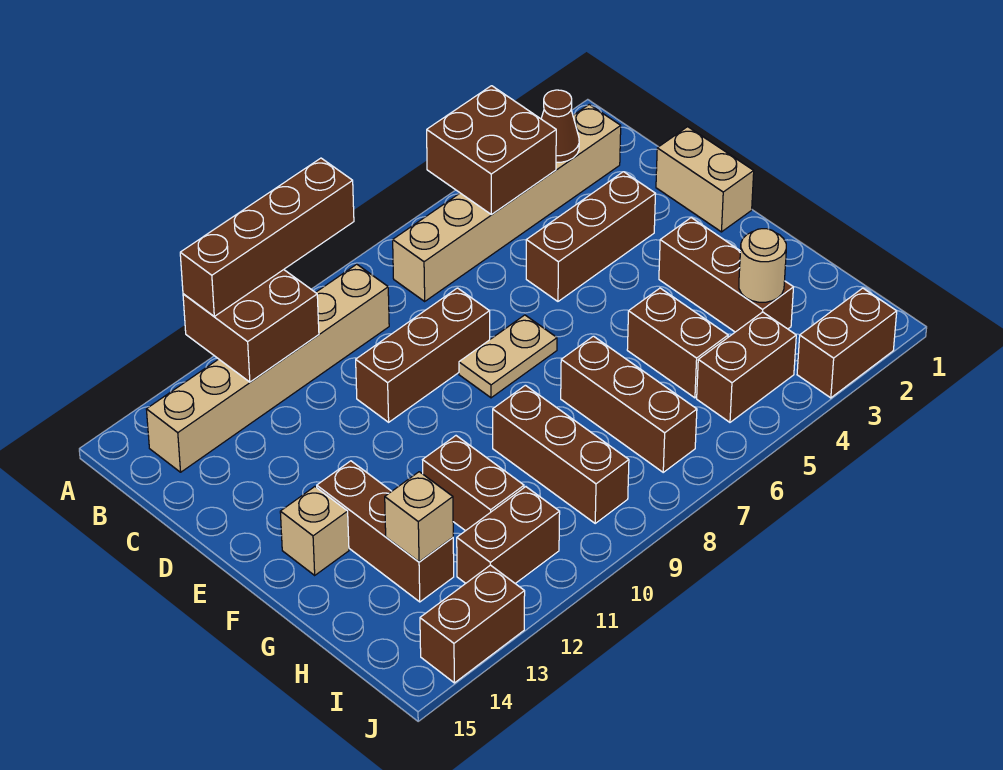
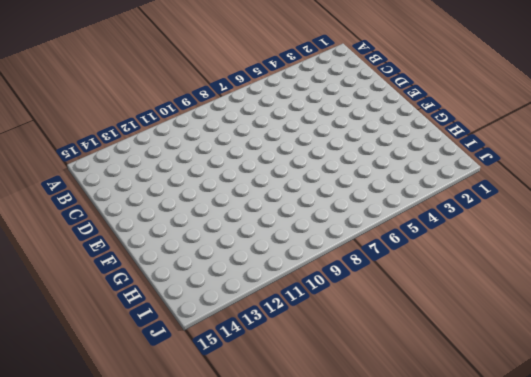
none -> tan brick B2:B7 level 1
none -> tan brick B9:B14 level 1
none -> tan brick D1:E1 level 1

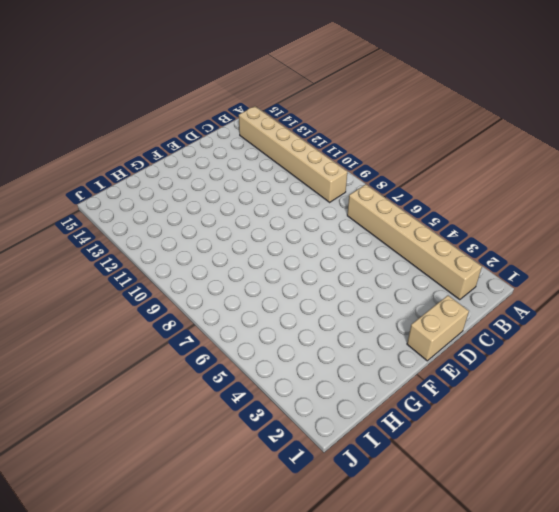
none -> brown brick D3:D5 level 1
none -> brown brick D8:D10 level 1
none -> tan plate E7:E8 level 1

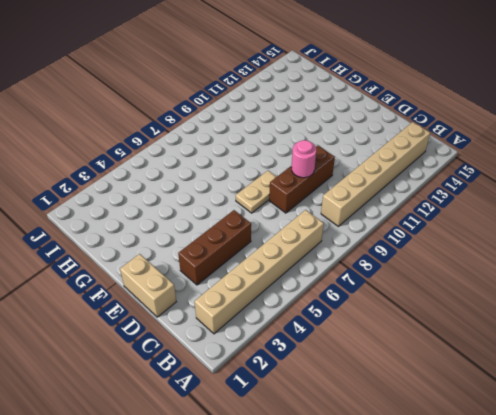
pink round brick D9 level 2 -> none
none -> brown brick F3:H3 level 1
none -> brown brick F13:H13 level 1
none -> tan brick F14 level 1

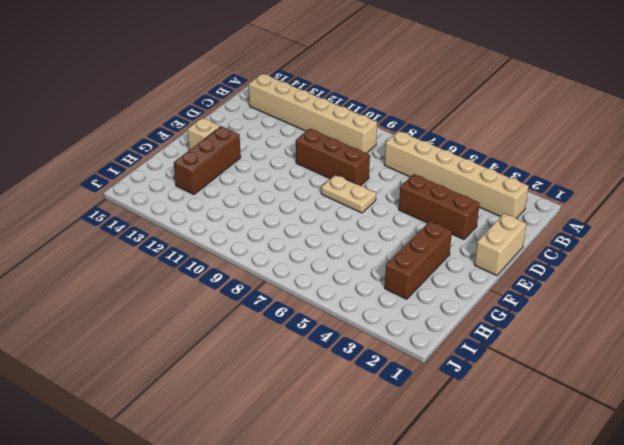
none -> brown brick G5:H5 level 1
none -> brown brick G7:I7 level 1
none -> brown brick G9:I9 level 1

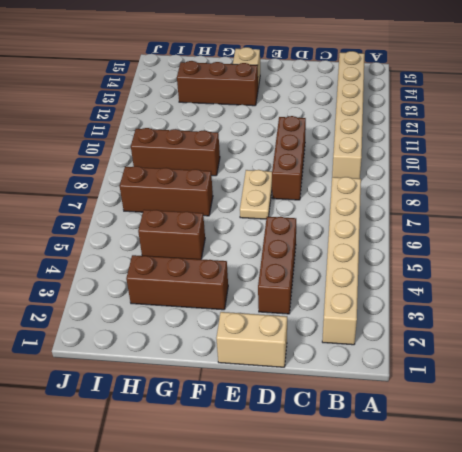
none -> brown brick G11:H11 level 1
none -> brown brick I4:I5 level 1
none -> brown brick I11:I12 level 1

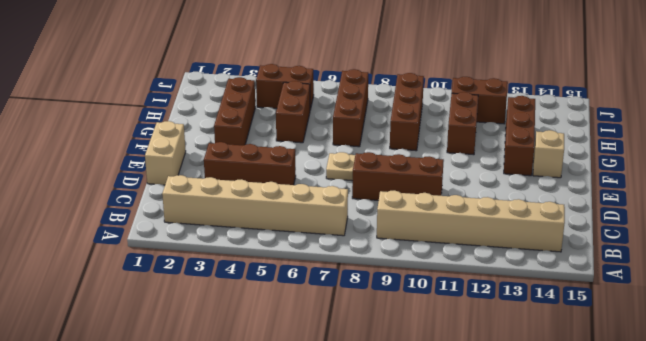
none -> brown brick J2:J3 level 1
none -> brown brick J13:J14 level 1
none -> brown brick A4:B5 level 2

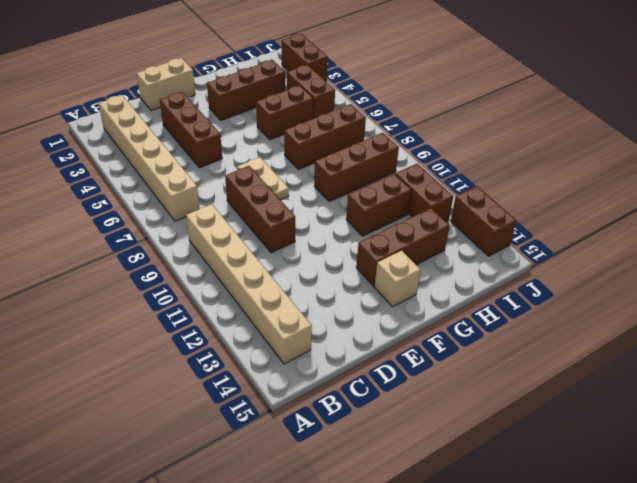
none -> brown brick A4:B5 level 2
none -> brown brick A11:B12 level 2
none -> brown cone B3 level 2

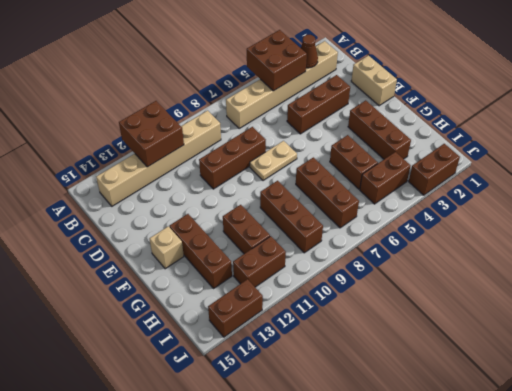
none -> tan round brick H3 level 2
none -> tan brick H13 level 2
none -> brown brick A9:A12 level 3

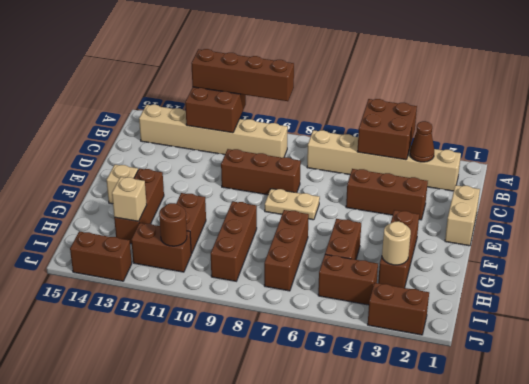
brown round brick I11 level 2 -> none

